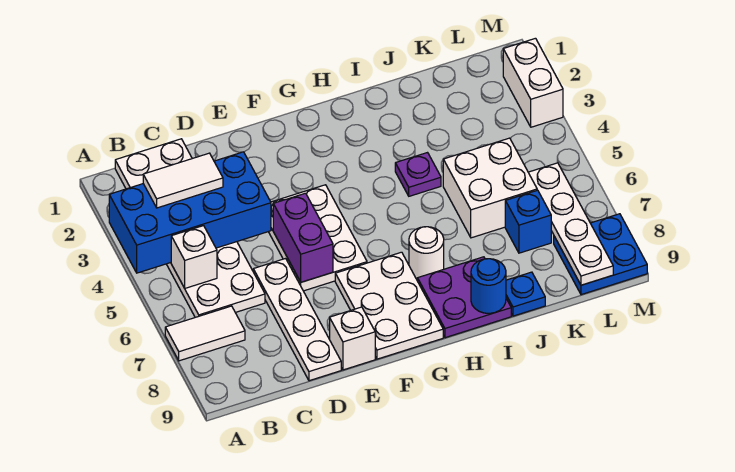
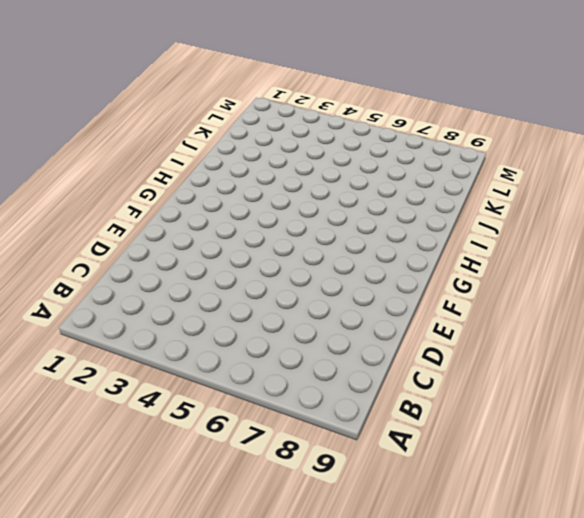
none -> white tile A7:B7 level 1
none -> white plate B1:C6 level 1
none -> white plate D6:D9 level 1

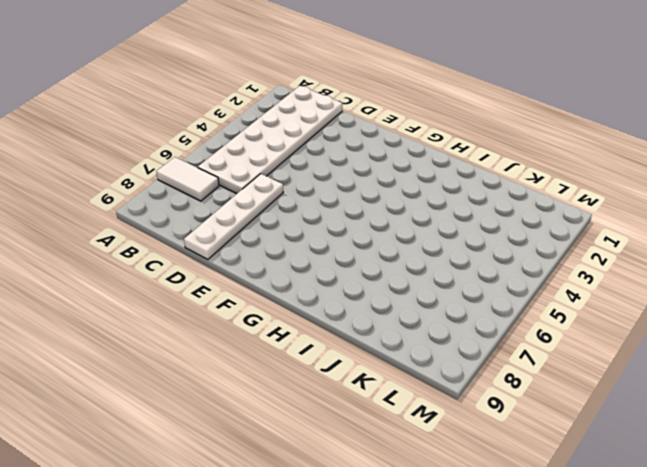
none -> white plate E4:F6 level 1
none -> white brick E9 level 1
none -> white plate F7:G9 level 1

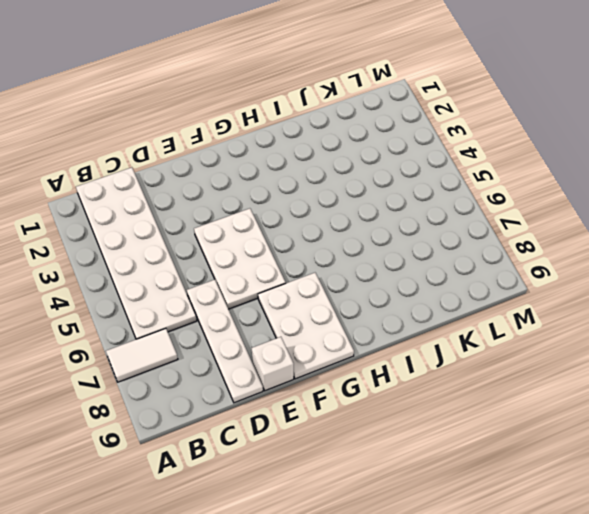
none -> white round brick H7 level 1
none -> purple plate H8:I9 level 1
none -> purple plate I4 level 1

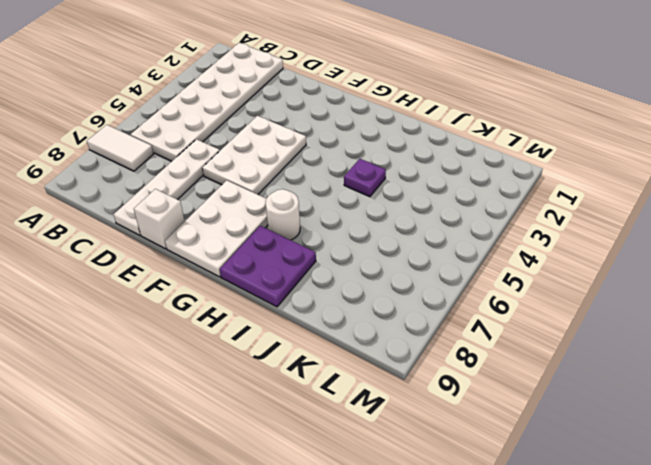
none -> white brick J5:K6 level 1
none -> blue plate J9 level 1
none -> blue brick K7 level 1

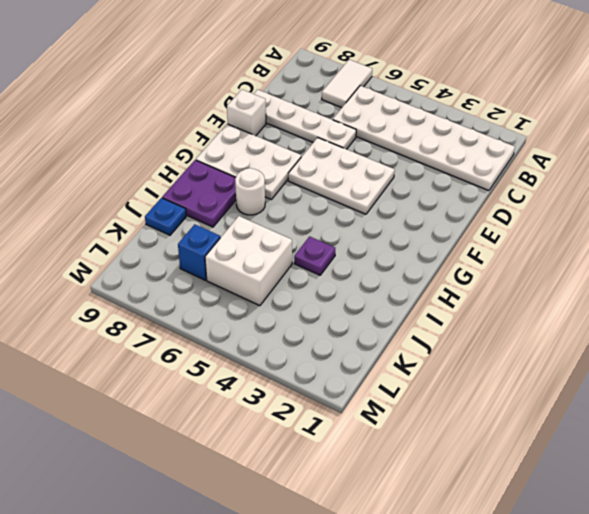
none -> blue plate L8:M9 level 1
none -> white brick M2:M3 level 1
none -> blue brick A3:D4 level 2

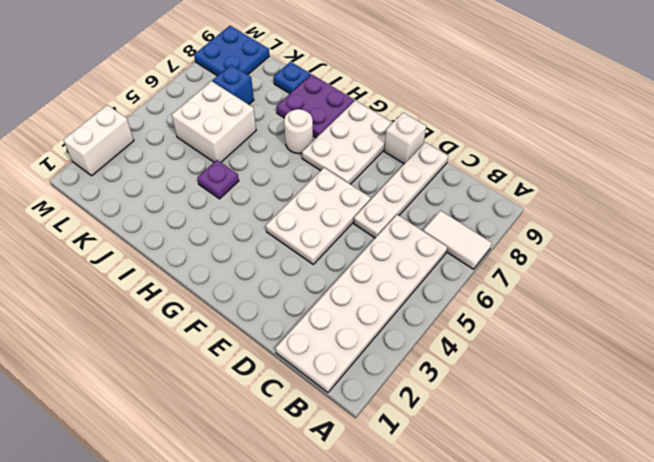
none -> blue brick A3:D4 level 2
none -> white brick B5 level 2
none -> purple brick E5:E6 level 2

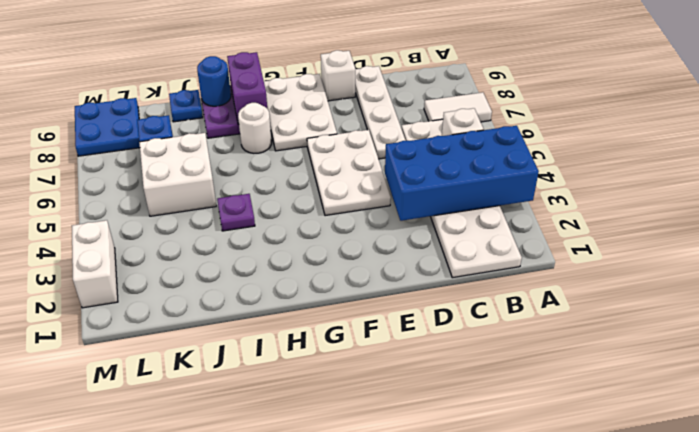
purple brick H8:H9 level 2 -> purple brick E5:E6 level 2
none -> white plate L6:L9 level 2
none -> white tile B3:C3 level 3

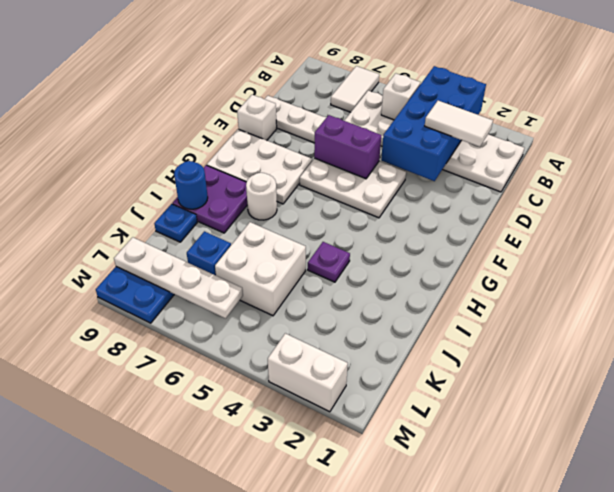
white tile C2:C3 level 3 -> white tile B3:C3 level 3

